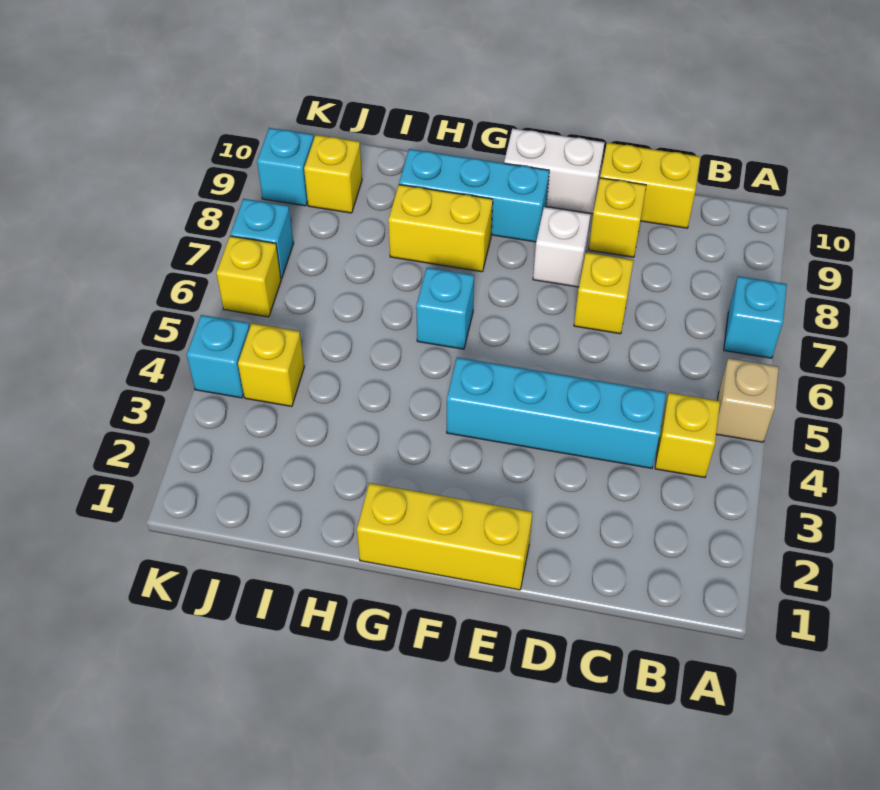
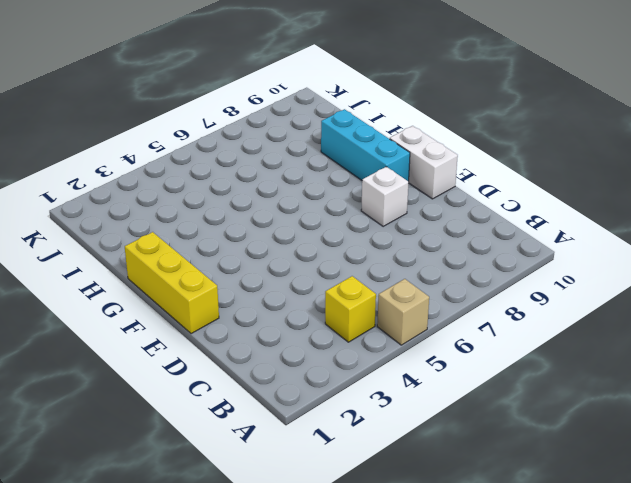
none -> cyan brick A7 level 1
none -> cyan brick C4:F4 level 1
none -> yellow brick C10:D10 level 1

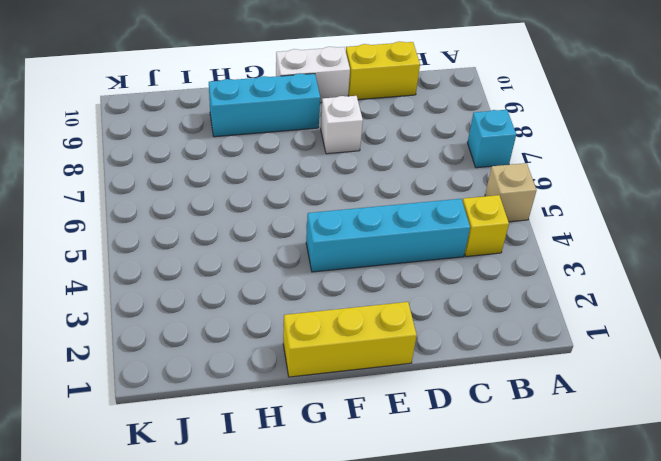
none -> yellow brick D7 level 1
none -> yellow brick D9 level 1
none -> cyan brick G6 level 1

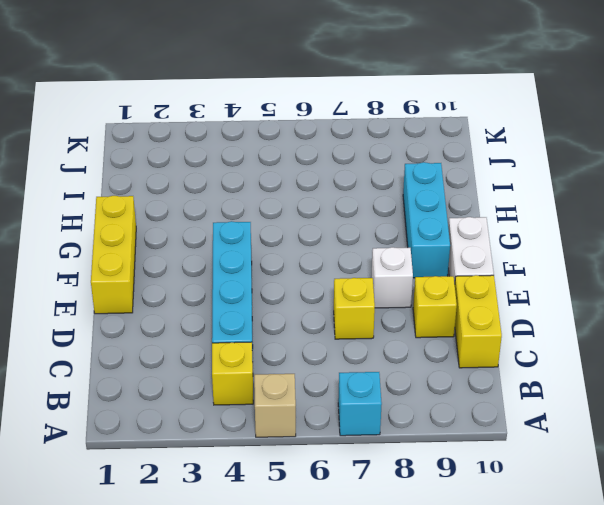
none -> cyan brick G6 level 1
none -> yellow brick G8:H8 level 1
none -> yellow brick J4 level 1

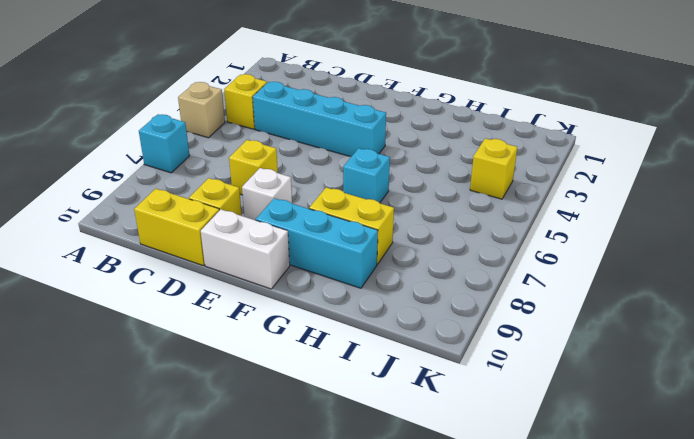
none -> yellow brick E1:G1 level 1
none -> yellow brick J9 level 1
none -> cyan brick K4 level 1

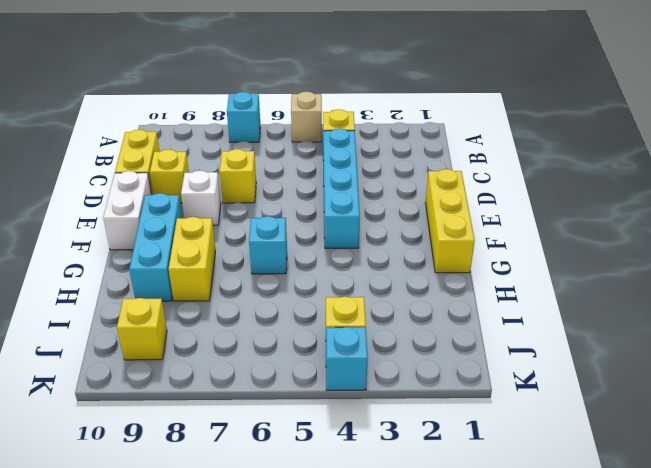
none -> yellow brick K6 level 1
none -> cyan brick K7 level 1
none -> cyan brick K9 level 1

